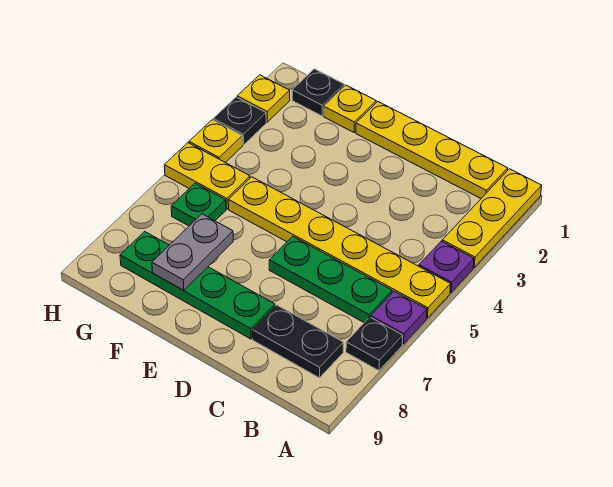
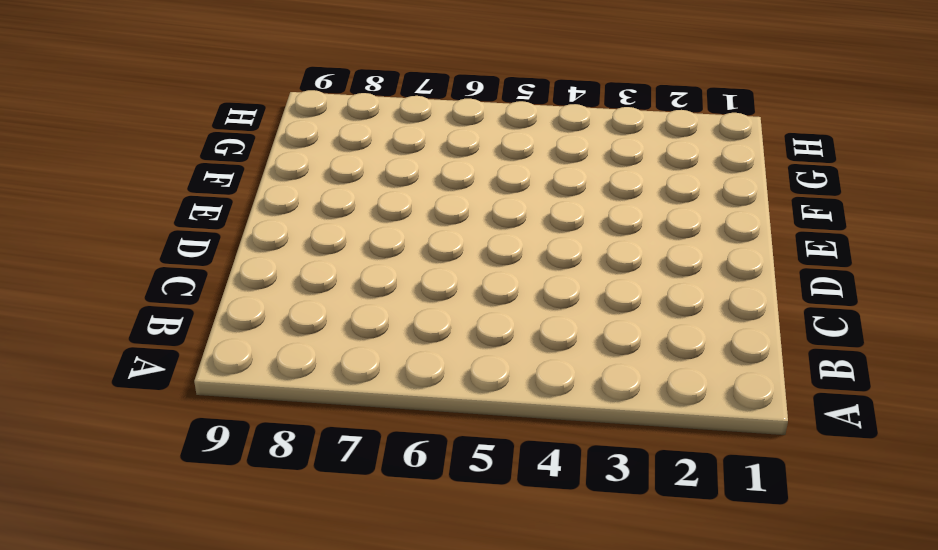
none -> yellow plate A1:A3 level 1
none -> purple plate A4 level 1
none -> yellow plate A5:F5 level 1

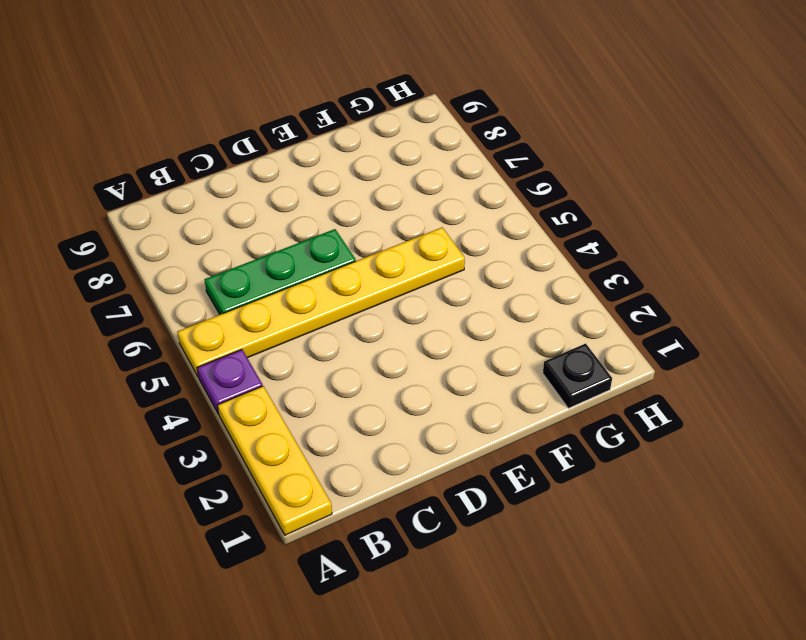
none -> purple plate A6 level 1
none -> black plate A7 level 1
none -> yellow plate B1:E1 level 1

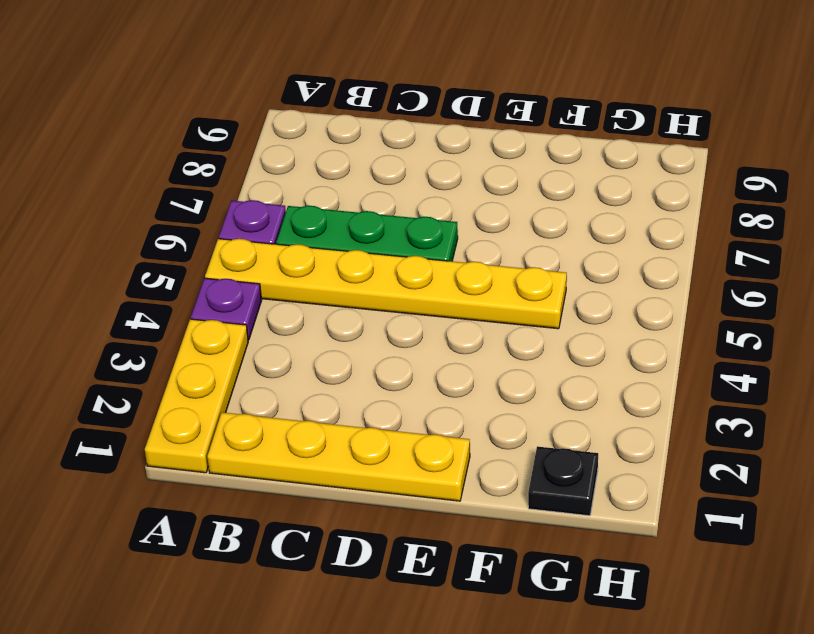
none -> black plate A7 level 1
none -> black plate B8:C8 level 1
none -> green plate D8:G8 level 1

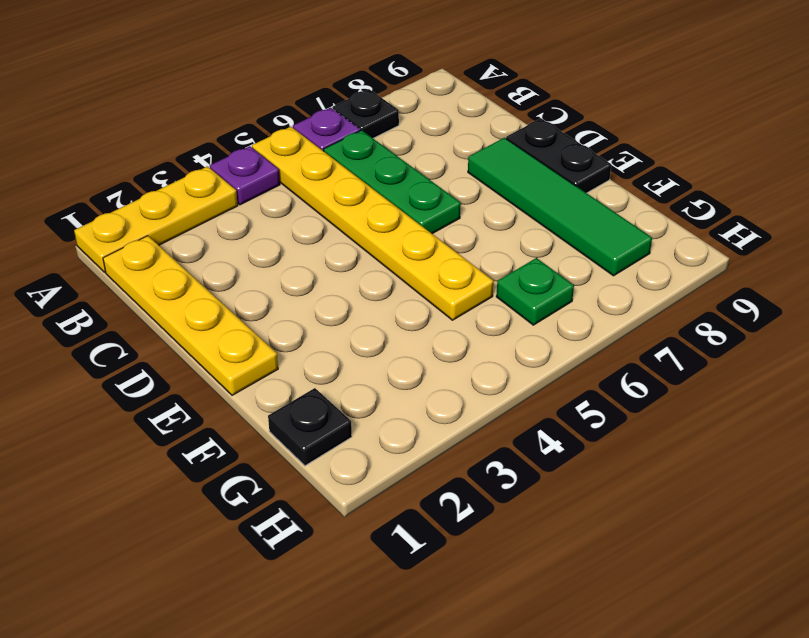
green tile D8:G8 level 1 -> green plate D8:G8 level 1
black plate D9:E9 level 1 -> black plate B8:C8 level 1
none -> yellow plate F1 level 1
none -> yellow plate G5:H5 level 1
none -> yellow plate H2 level 1

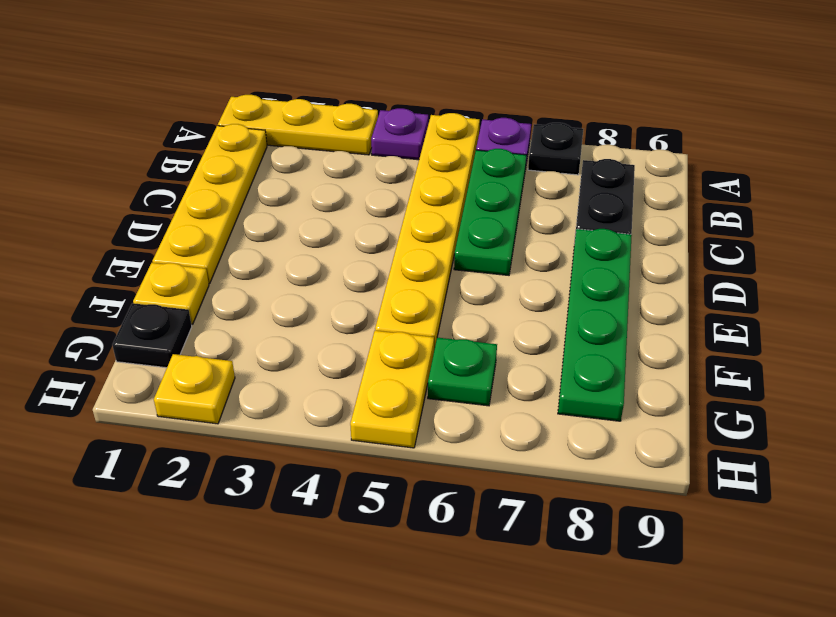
none -> black plate H3 level 1
none -> yellow plate H4 level 1
none -> grey plate F7:F8 level 2

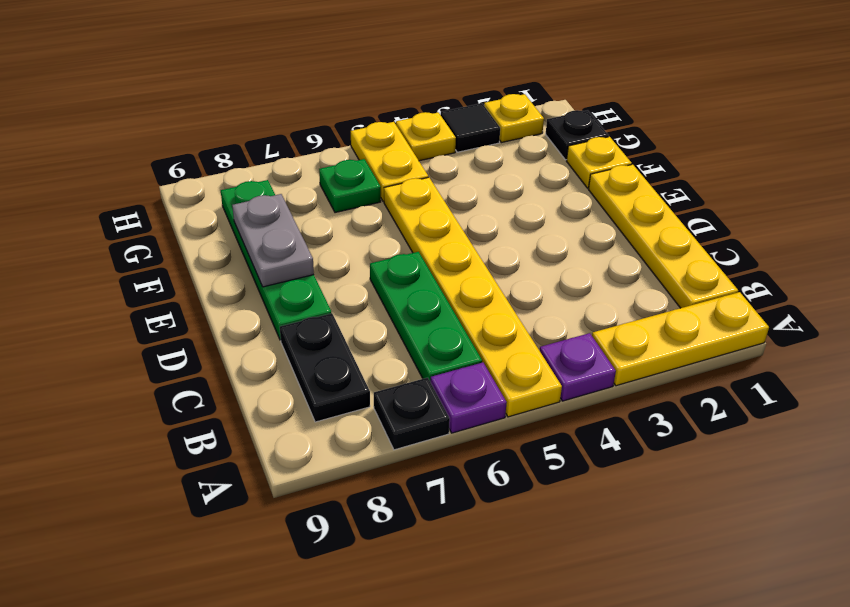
grey plate E8:F8 level 2 -> grey plate F7:F8 level 2
black tile H3 level 1 -> black plate H3 level 1

